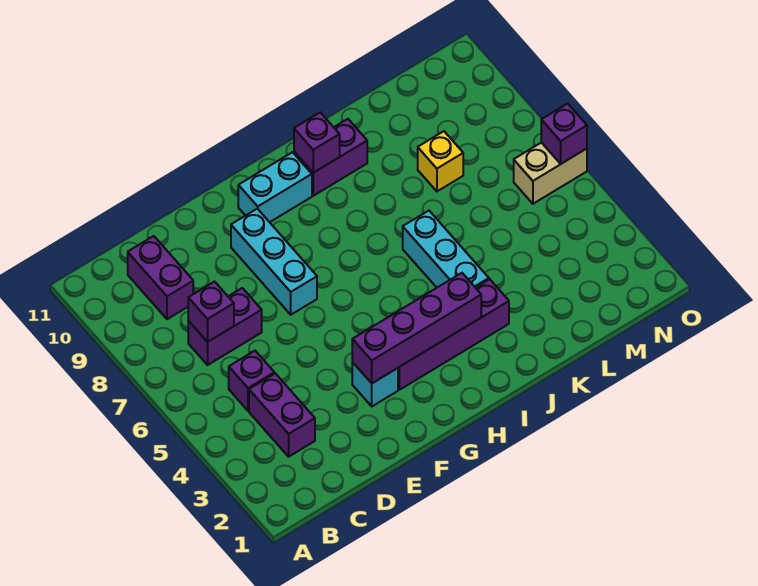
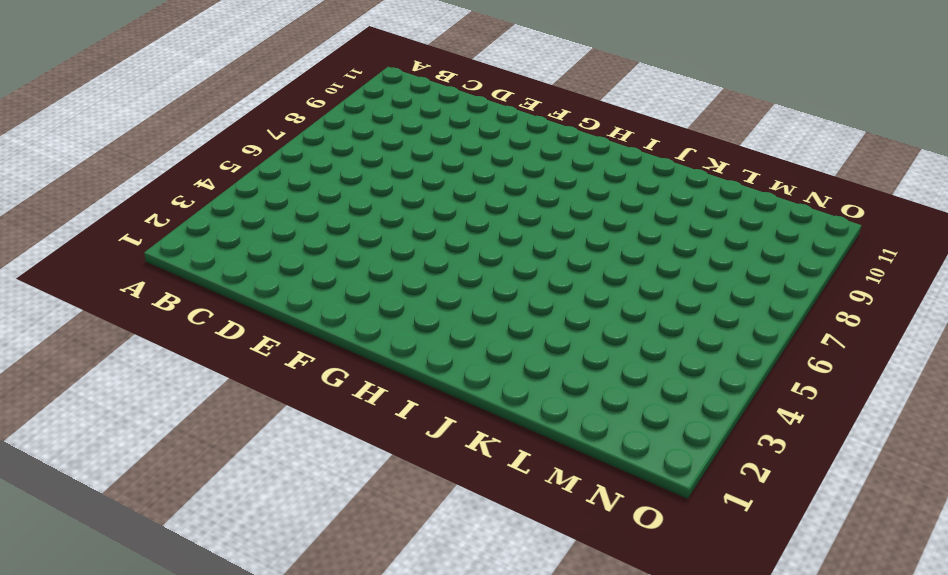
none -> purple brick C3:C4 level 1
none -> purple brick C5 level 1
none -> purple brick C7:D7 level 1

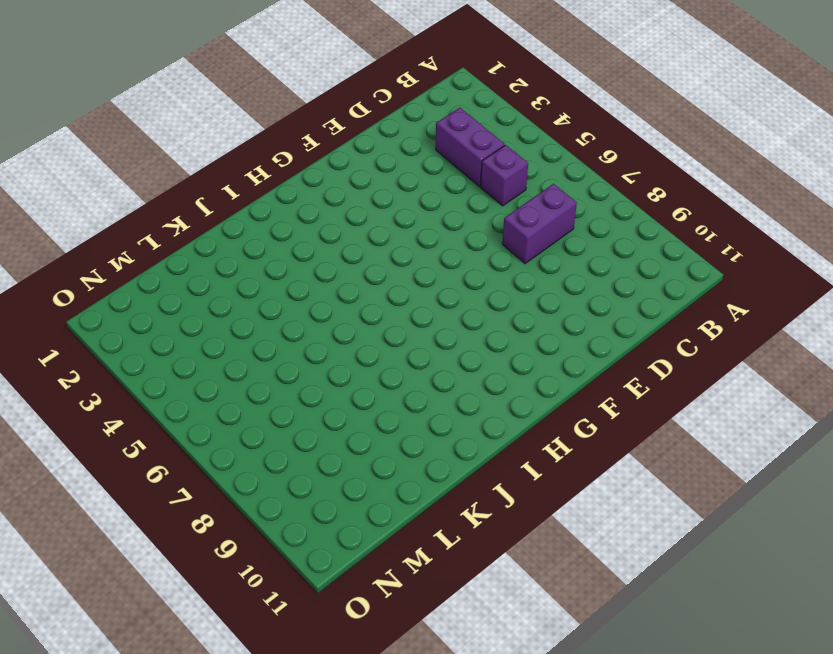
none -> purple brick C9:C10 level 1
none -> cyan brick F3 level 1
none -> cyan brick F7:F9 level 1

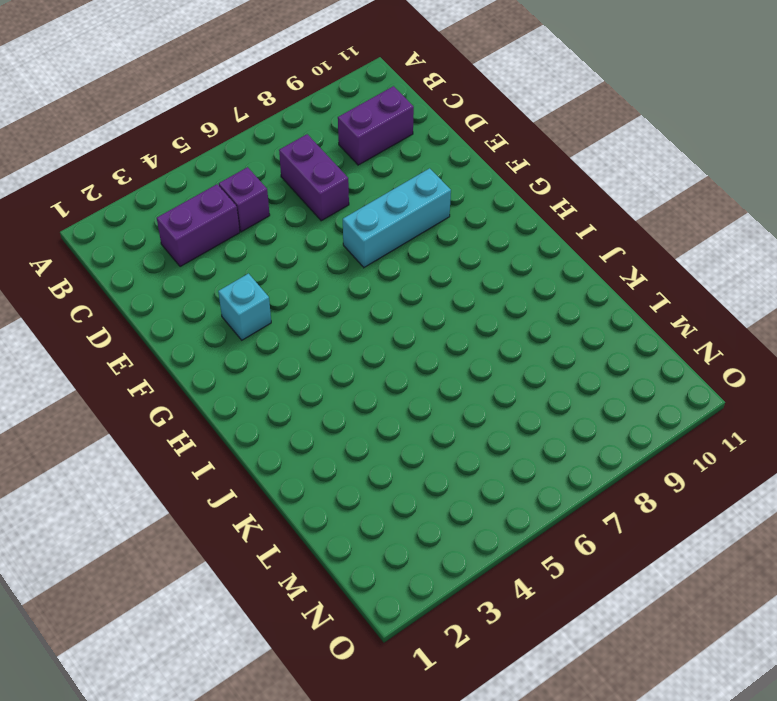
none -> purple brick G3:J3 level 1
none -> cyan brick G10:H10 level 1
none -> purple brick I10:J10 level 1

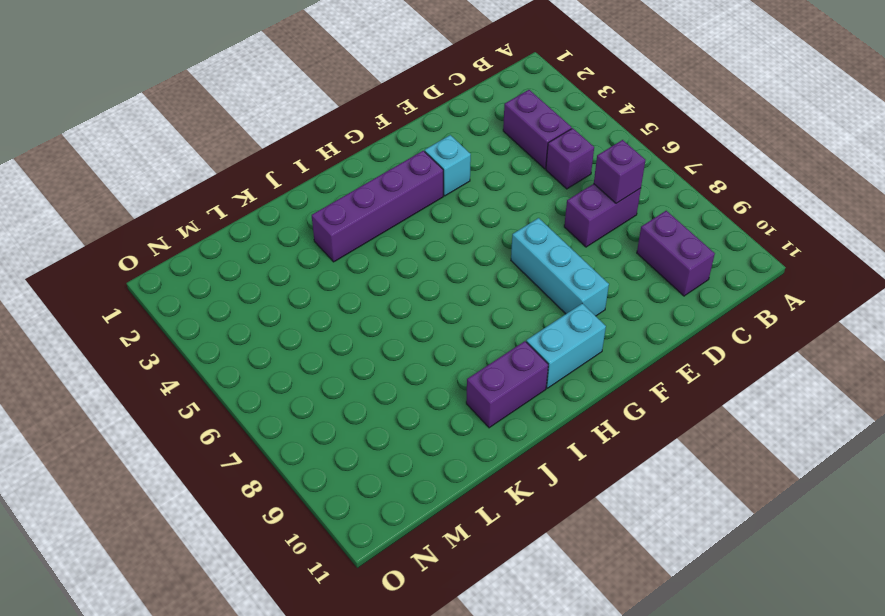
none -> cyan brick J4:J6 level 1
none -> yellow brick L8 level 1
none -> tan brick N6:O6 level 1

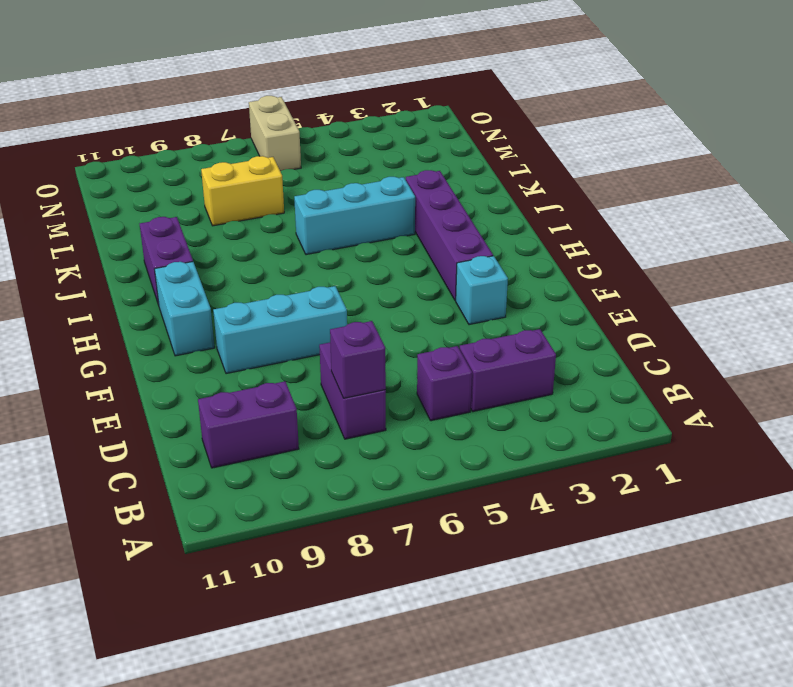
yellow brick L7:L8 level 1 -> yellow brick L8 level 1
none -> purple brick F3:I3 level 2
none -> purple brick I10 level 2
none -> purple brick O6 level 2

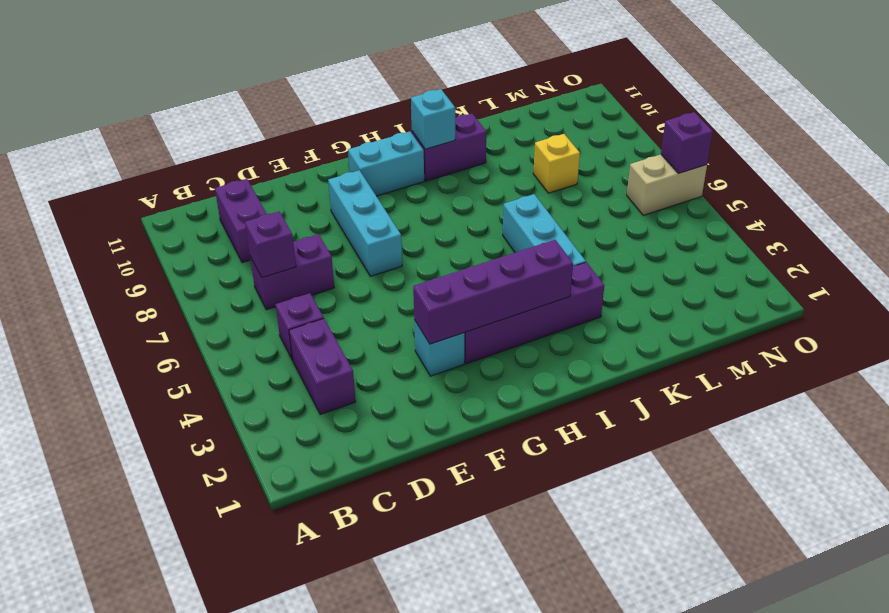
cyan brick I10 level 2 -> purple brick I10 level 2

